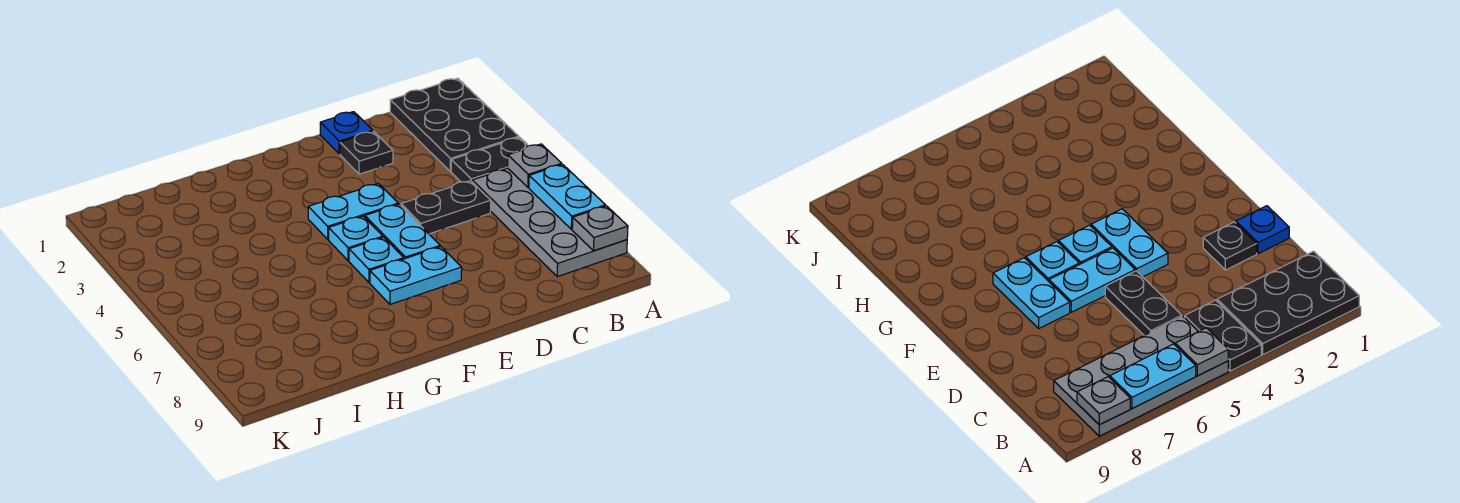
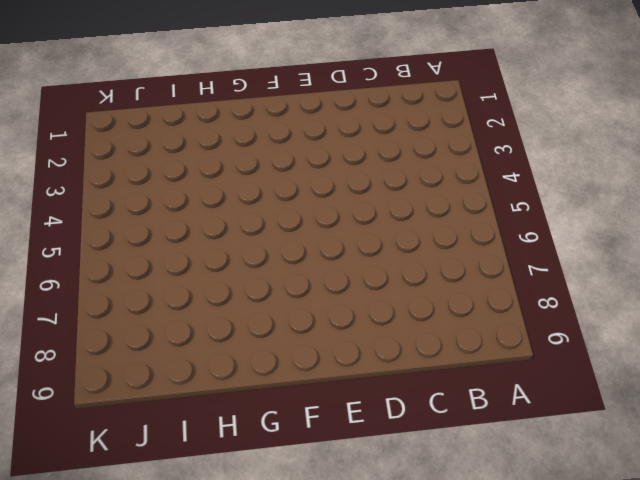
none -> black plate A1:B3 level 1
none -> black plate A4:B4 level 1
none -> grey plate A5:B8 level 1

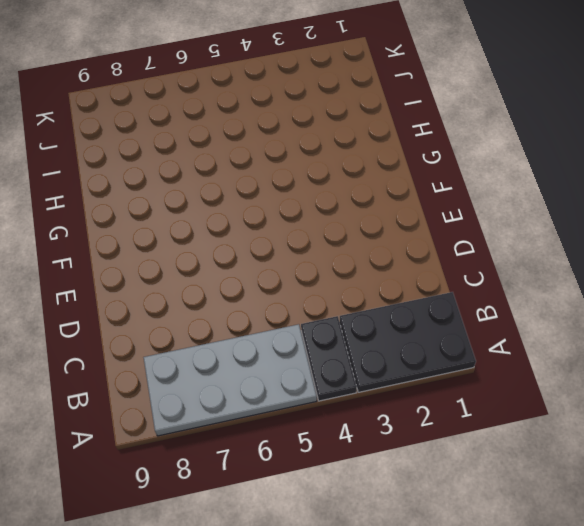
none -> black plate C5:D5 level 1
none -> blue plate D1 level 1
none -> black plate D2 level 1

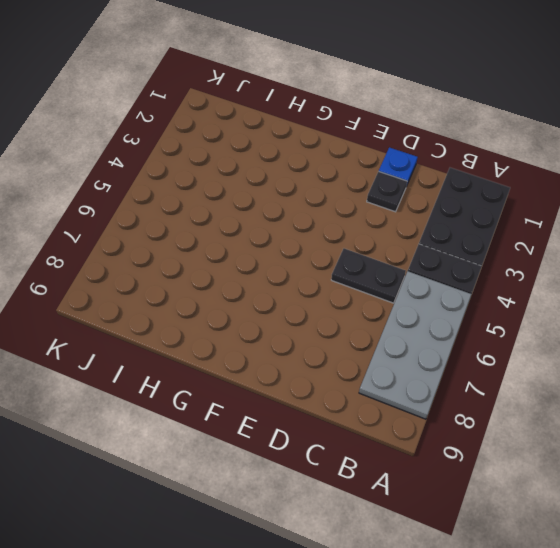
none -> cyan plate E4:F4 level 1
none -> cyan plate E5:E6 level 1
none -> cyan plate E7:F7 level 1

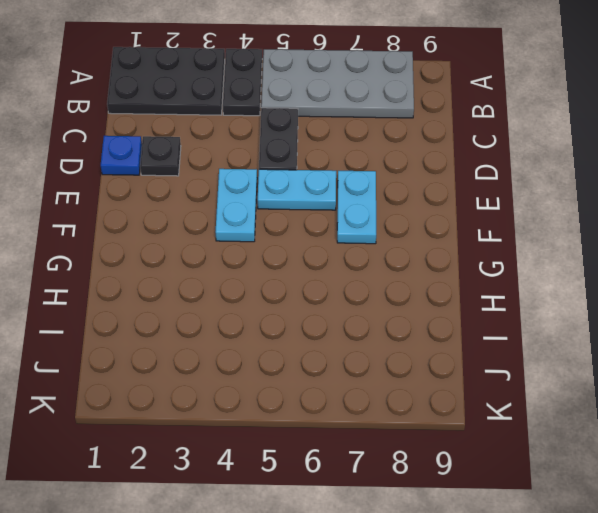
none -> cyan plate F5 level 1
none -> cyan plate F6 level 1
none -> grey plate A5 level 2

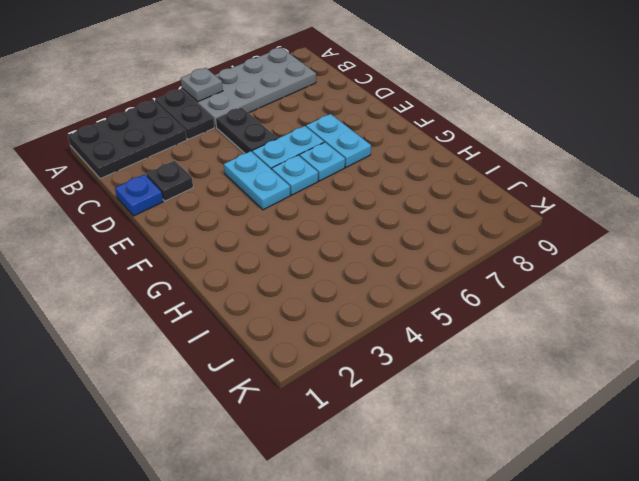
none -> cyan plate A6:A7 level 2
none -> grey plate A8 level 2

